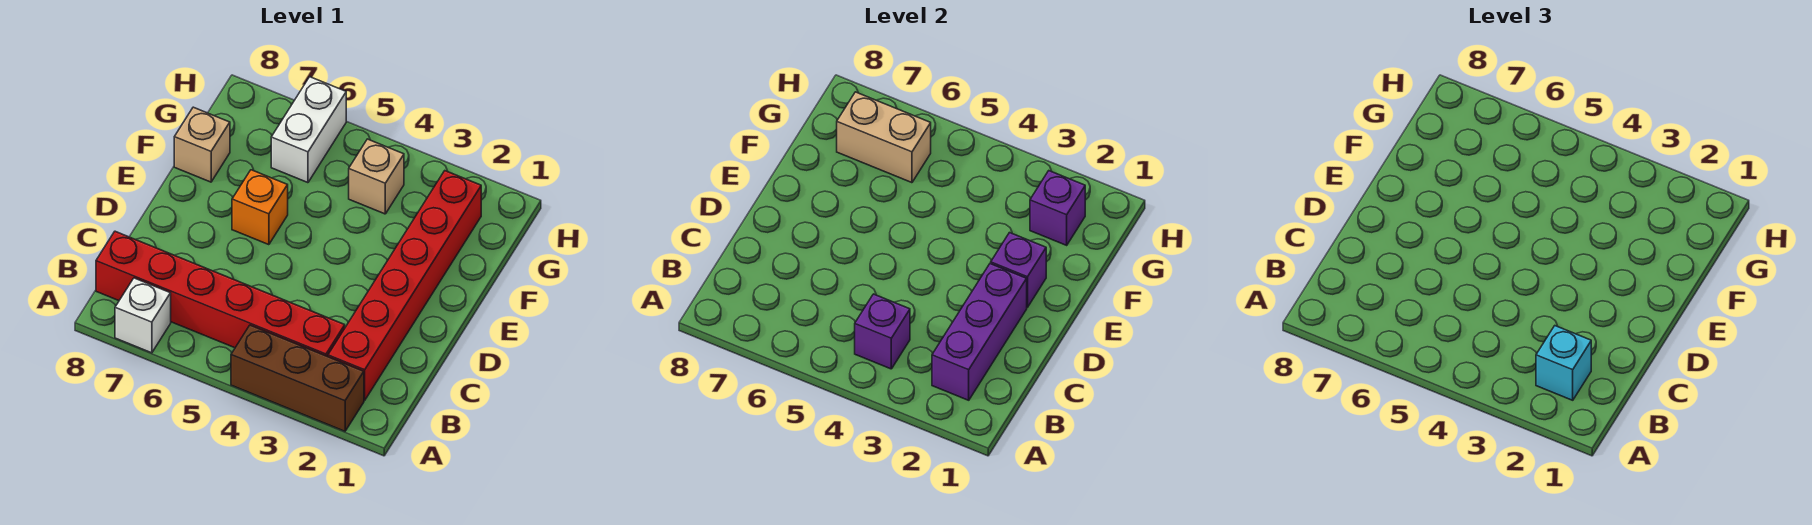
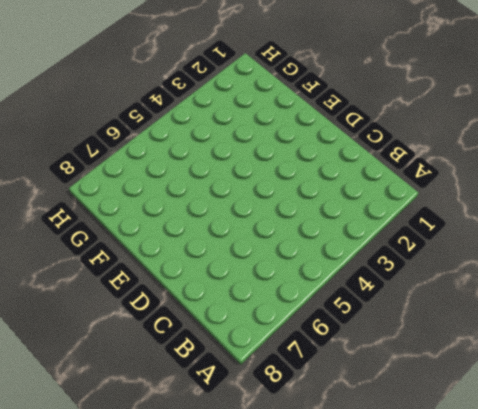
none -> brown brick A2:A4 level 1
none -> white brick A7 level 1
none -> red brick B2:G2 level 1

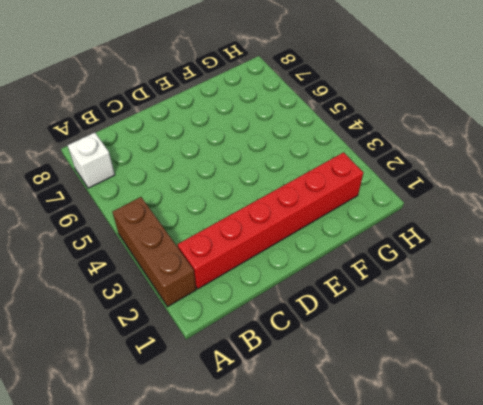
none -> red brick B3:B8 level 1
none -> orange brick E6 level 1
none -> tan brick F8 level 1

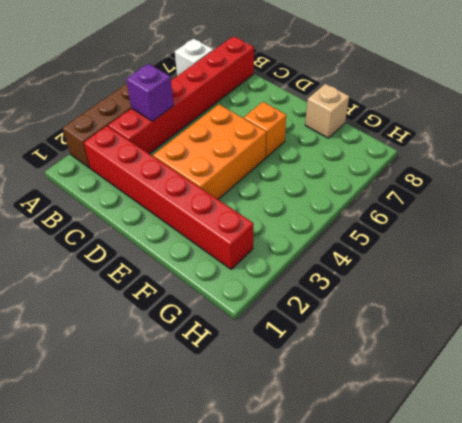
orange brick D3:E5 level 1 -> none
none -> tan brick G4 level 1
none -> white brick G6:H6 level 1
none -> purple brick B2:D2 level 2

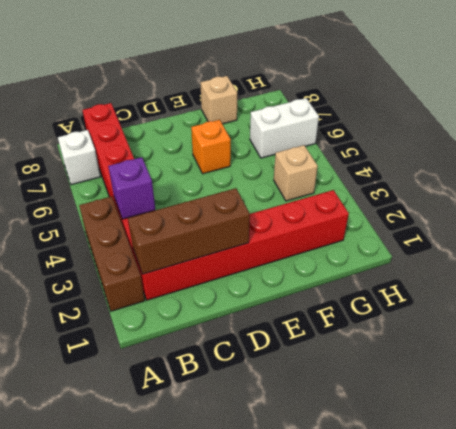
brown brick B2:D2 level 2 -> purple brick B2:D2 level 2
none -> purple brick E2 level 2
none -> purple brick G2 level 2
none -> tan brick G6:G7 level 2

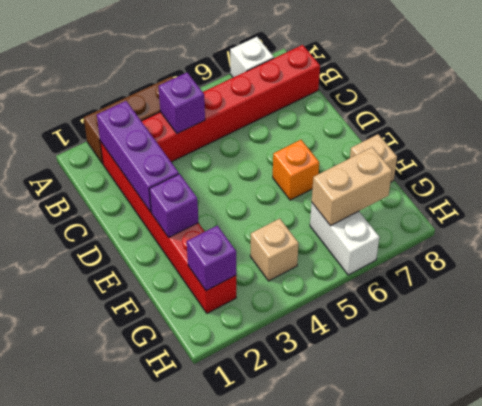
none -> cyan brick B2 level 3

